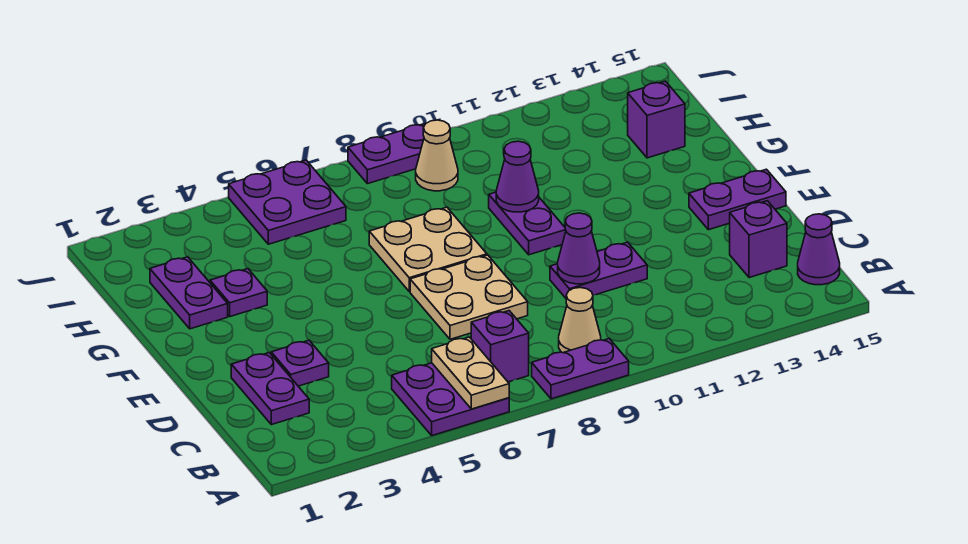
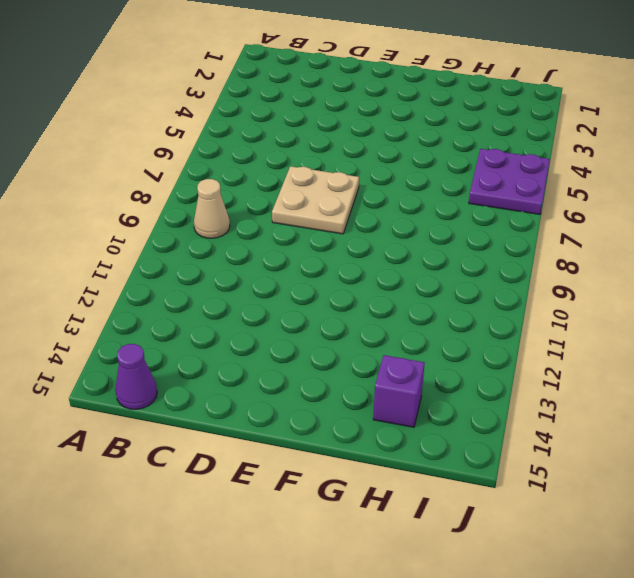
none -> purple plate A5:B6 level 1
none -> purple plate A8:A9 level 1
none -> purple brick B7 level 1

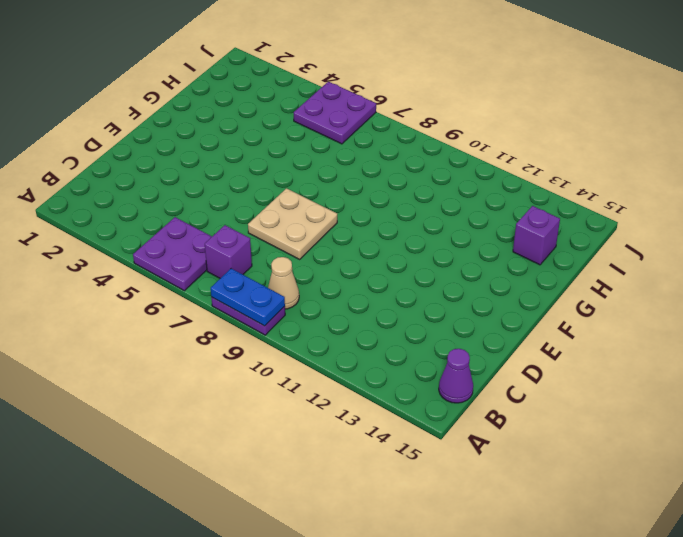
blue plate A8:A9 level 2 -> none
none -> purple plate C2:D2 level 1
none -> purple brick C14 level 1
none -> purple plate D3 level 1

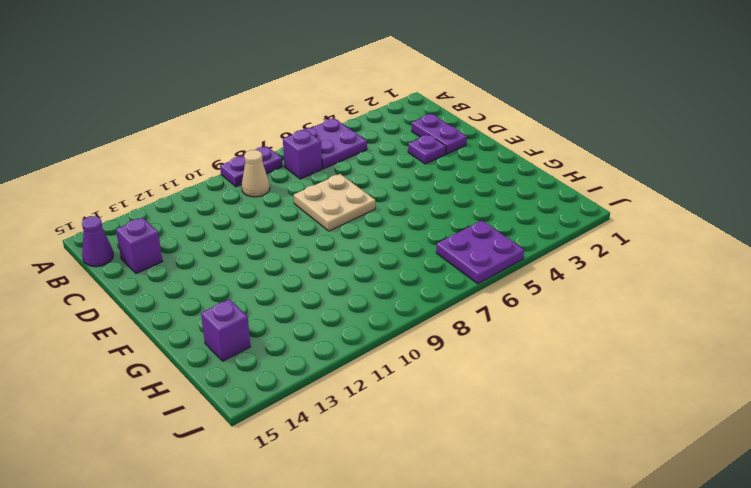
none -> purple plate D10:D11 level 1
none -> purple plate E14:E15 level 1
none -> tan plate F7:G8 level 1

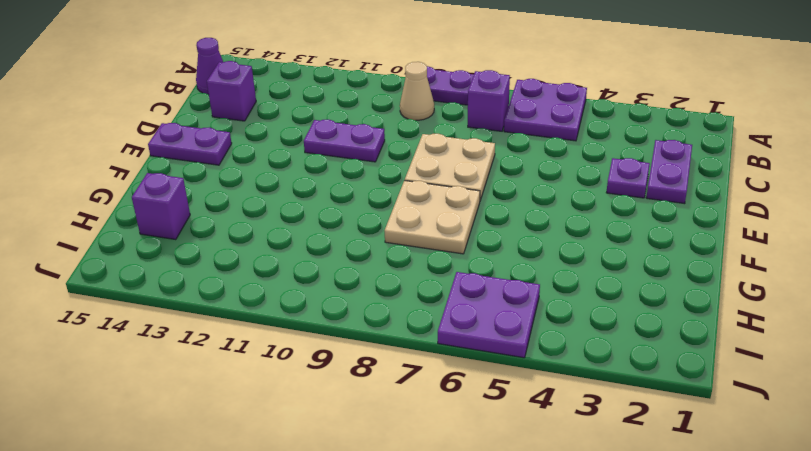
none -> purple plate F10:G10 level 1
none -> purple plate G2:H2 level 1
none -> purple plate G3 level 1

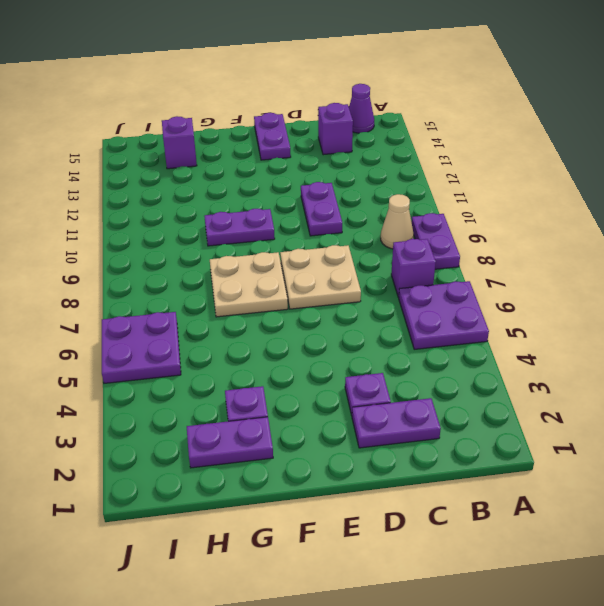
none -> tan cone I9 level 1
none -> purple plate J8:J9 level 1
none -> tan plate A6:B6 level 2

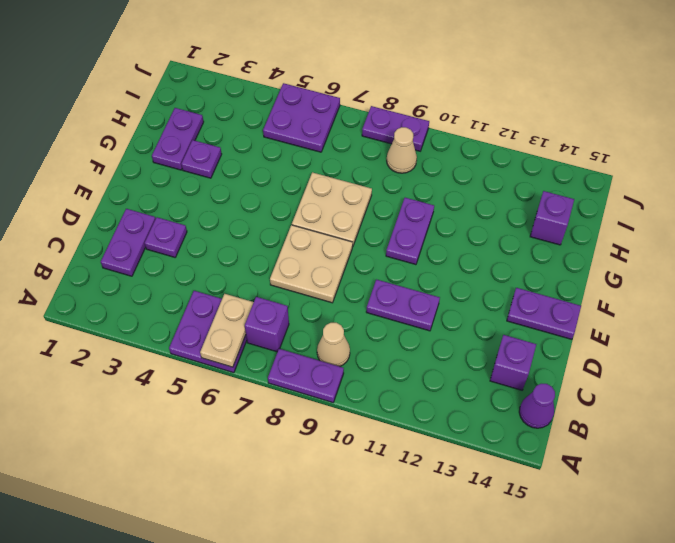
none -> purple cone D10 level 2
none -> purple cone G10 level 2

